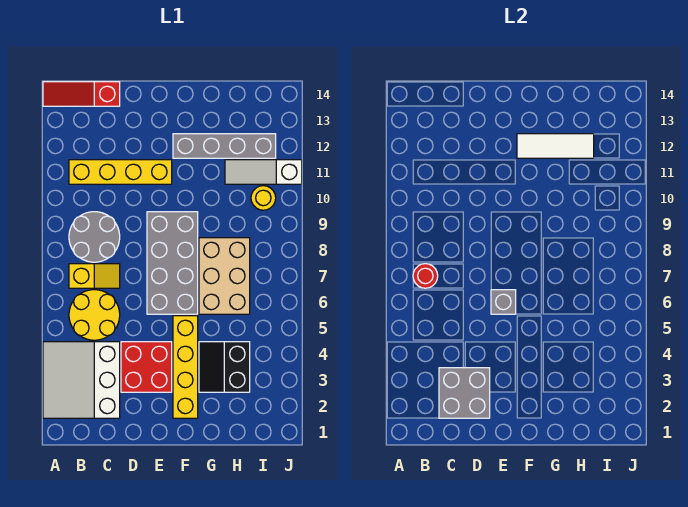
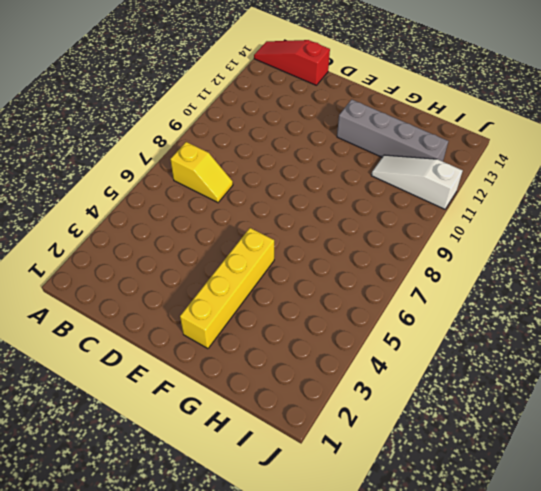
none -> white slope A2:C4 level 1 top C
none -> yellow round brick B5:C6 level 1
none -> grey round brick B8:C9 level 1

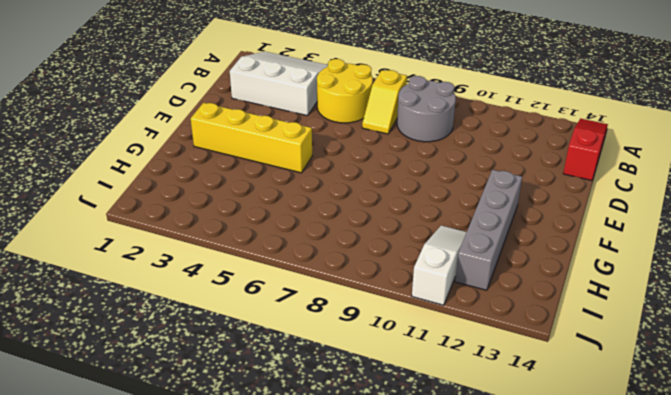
none -> yellow brick B11:E11 level 1
none -> red brick D3:E4 level 1
none -> grey brick E6:F9 level 1

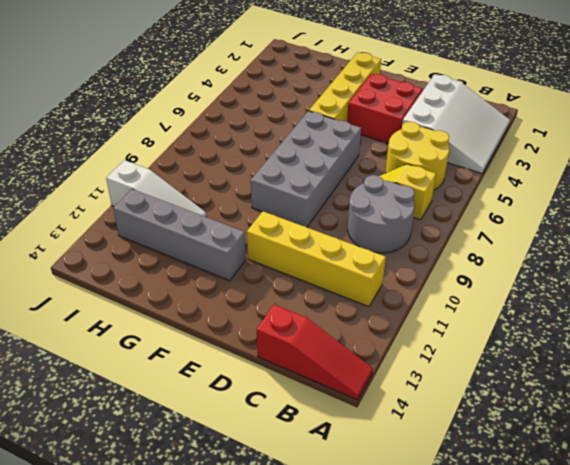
none -> black slope G3:H4 level 1 top H
none -> tan brick G6:H8 level 1
none -> yellow round brick I10 level 1

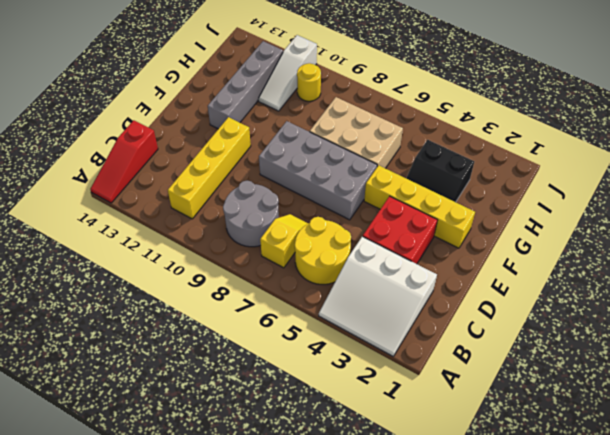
none -> red round brick B7 level 2
none -> grey brick C2:D3 level 2
none -> grey brick E6 level 2

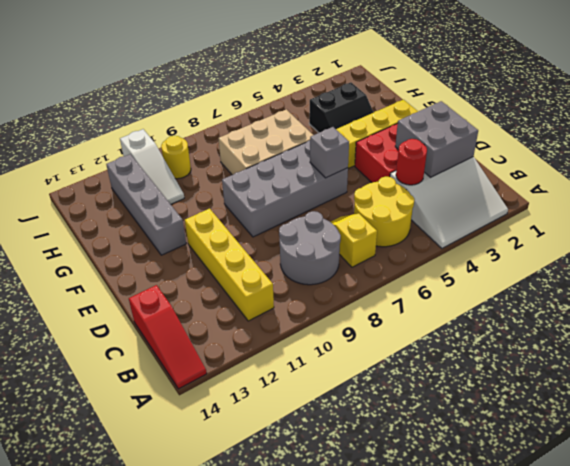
red round brick C4 level 2 -> red round brick B7 level 2
none -> white tile F12:H12 level 2

